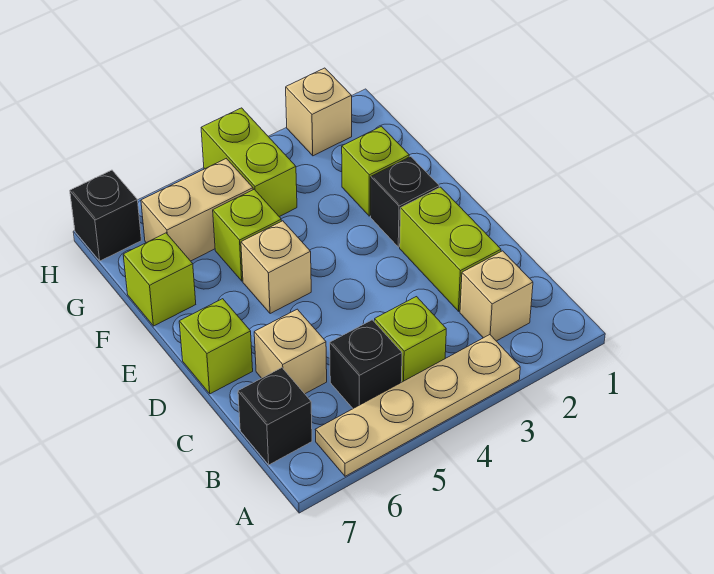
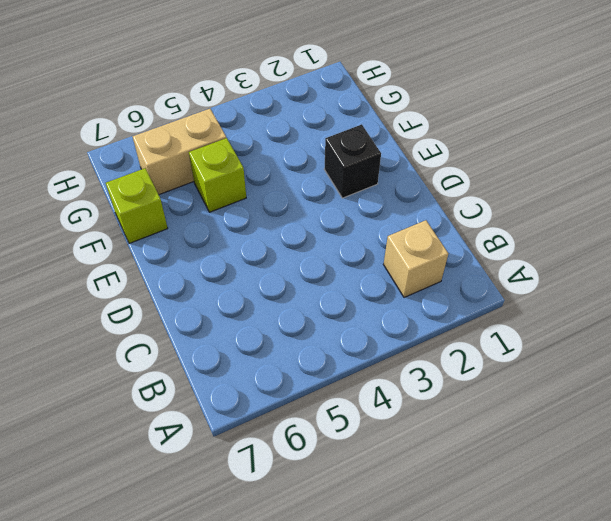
none -> tan plate A3:A6 level 1
none -> lime brick B4 level 1
none -> black brick B5 level 1

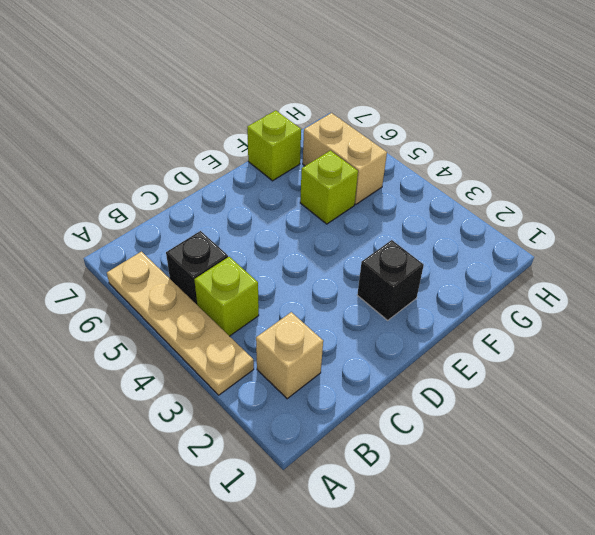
none -> black brick B7 level 1
none -> lime brick C2:D2 level 1
none -> tan brick C6 level 1

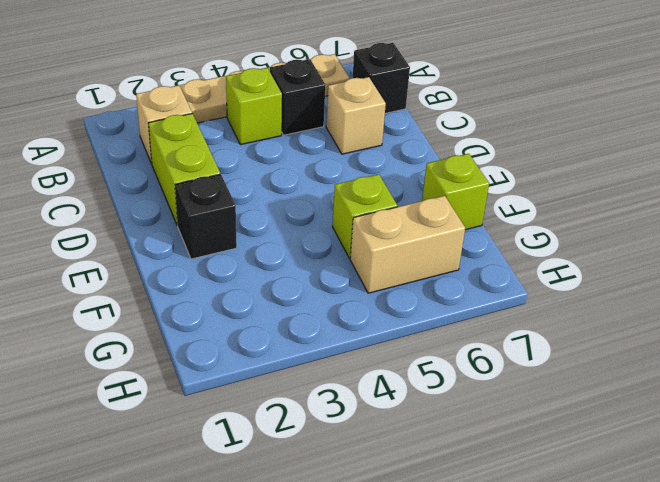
none -> lime brick D7 level 1
none -> tan brick E5 level 1
none -> lime brick F2 level 1

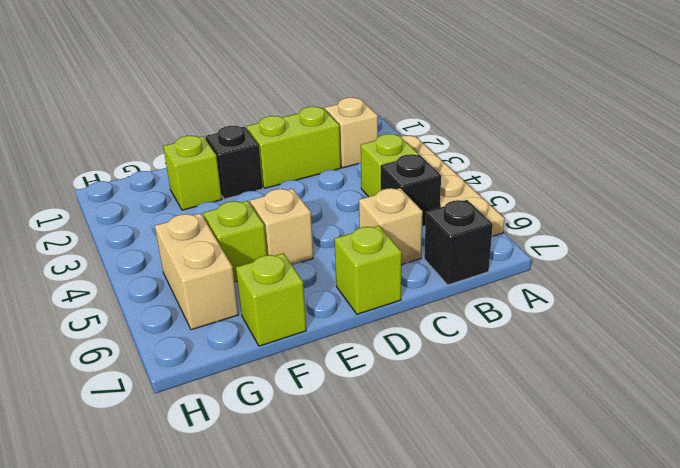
none -> lime brick G4:H4 level 1
none -> tan brick H2 level 1
none -> black brick H7 level 1

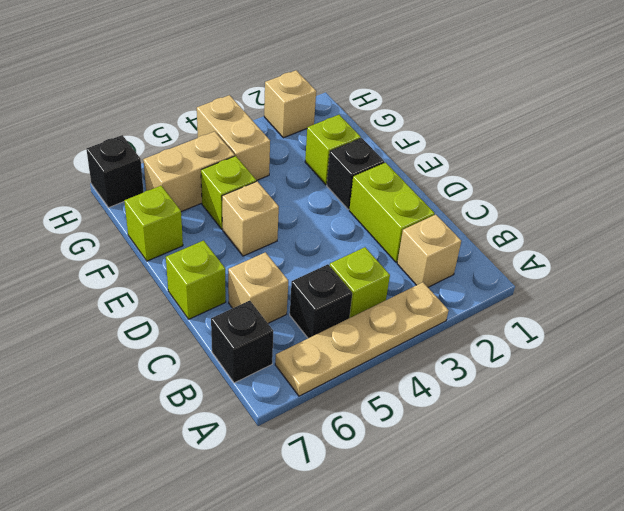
tan brick G4:H4 level 1 -> lime brick G4:H4 level 1

